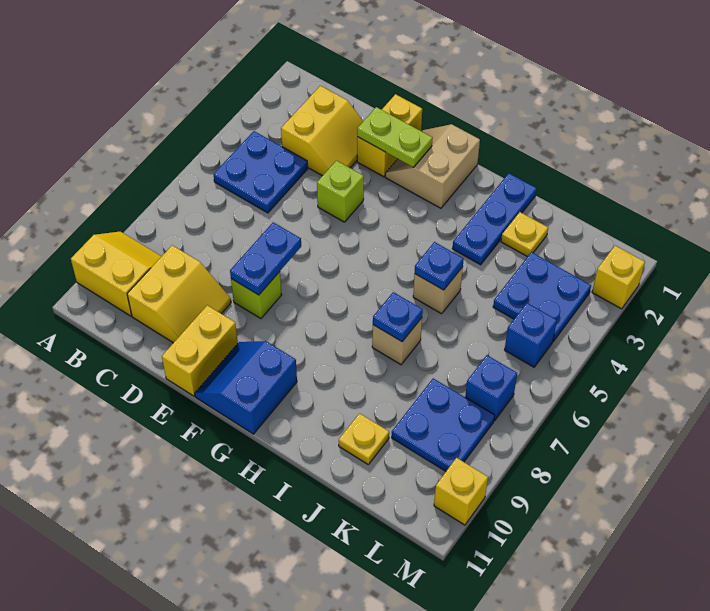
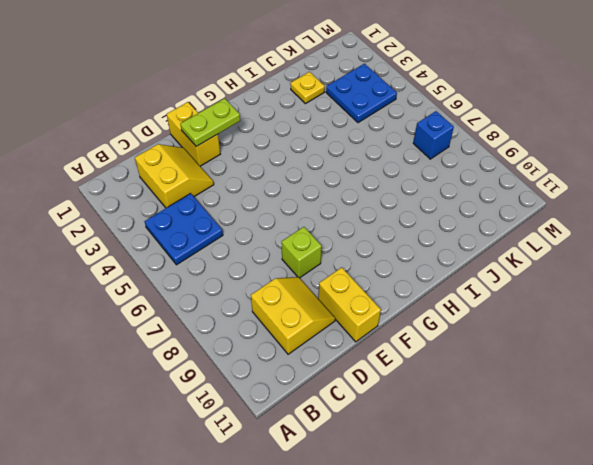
none -> yellow slope A9:B10 level 1 top 10
none -> lime brick E4 level 1
none -> tan slope F1:G2 level 1 top G

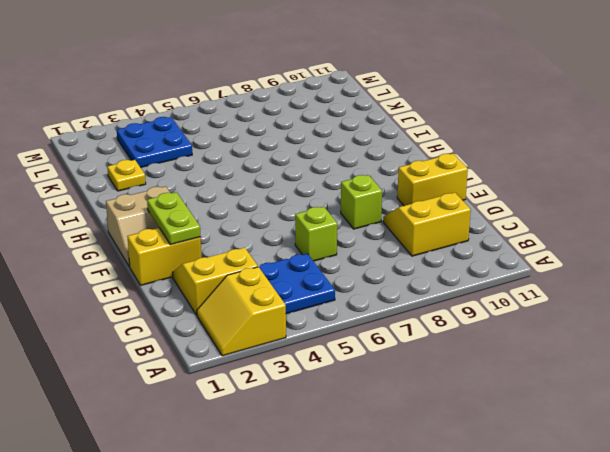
yellow slope A2:B3 level 1 top 3 -> yellow slope A9:B10 level 1 top 10
lime brick D6 level 1 -> lime brick E4 level 1
none -> blue slope F10:G11 level 1 top G
none -> blue plate I1:I3 level 1
none -> tan brick I5 level 1

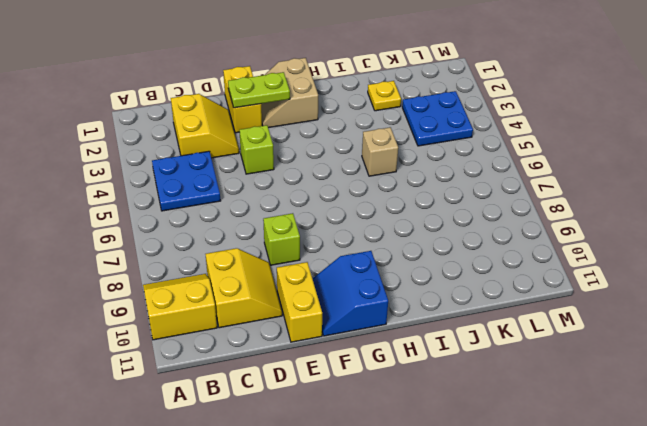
none -> blue plate I1:I3 level 1
none -> tan brick I7 level 1
none -> yellow plate J10 level 1

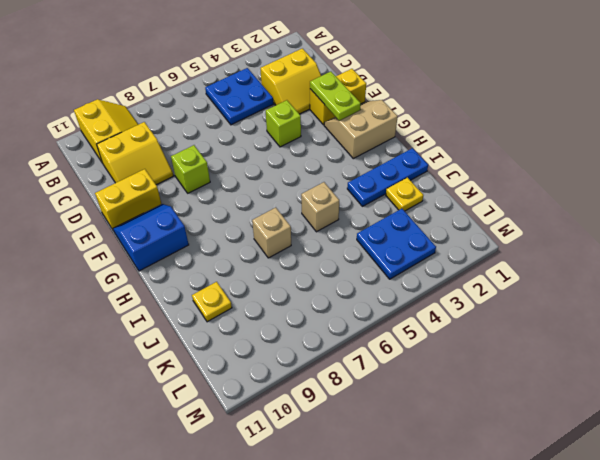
none -> blue plate K8:L9 level 1
none -> blue brick L5 level 1
none -> blue brick L7 level 1

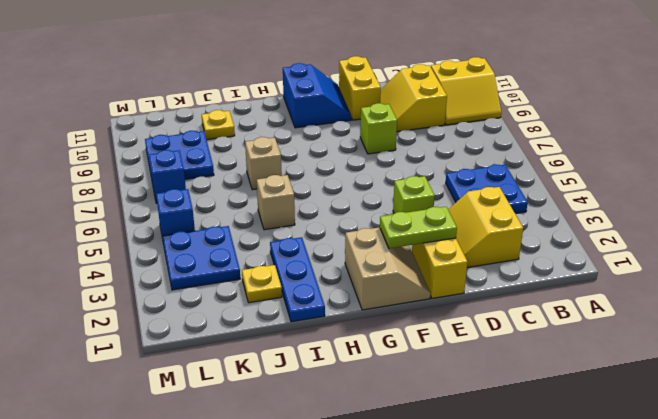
none -> yellow brick M2 level 1
none -> yellow brick M10 level 1
none -> blue plate E7:E8 level 2

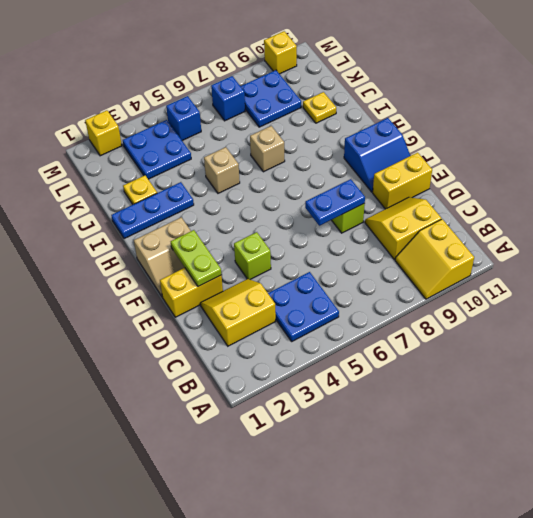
none -> blue plate I5 level 2
none -> blue plate I7 level 2

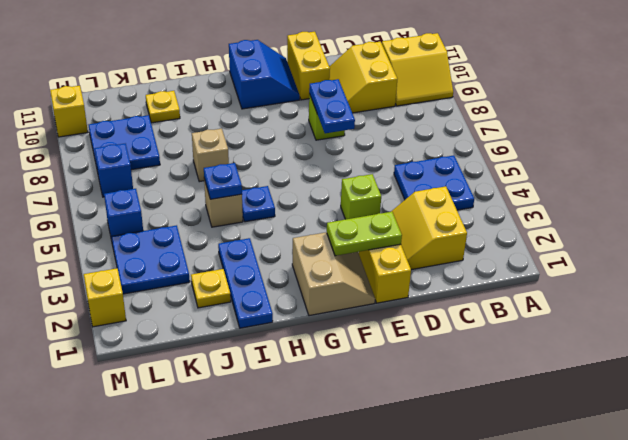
blue plate H5 level 1 -> blue plate I7 level 2

